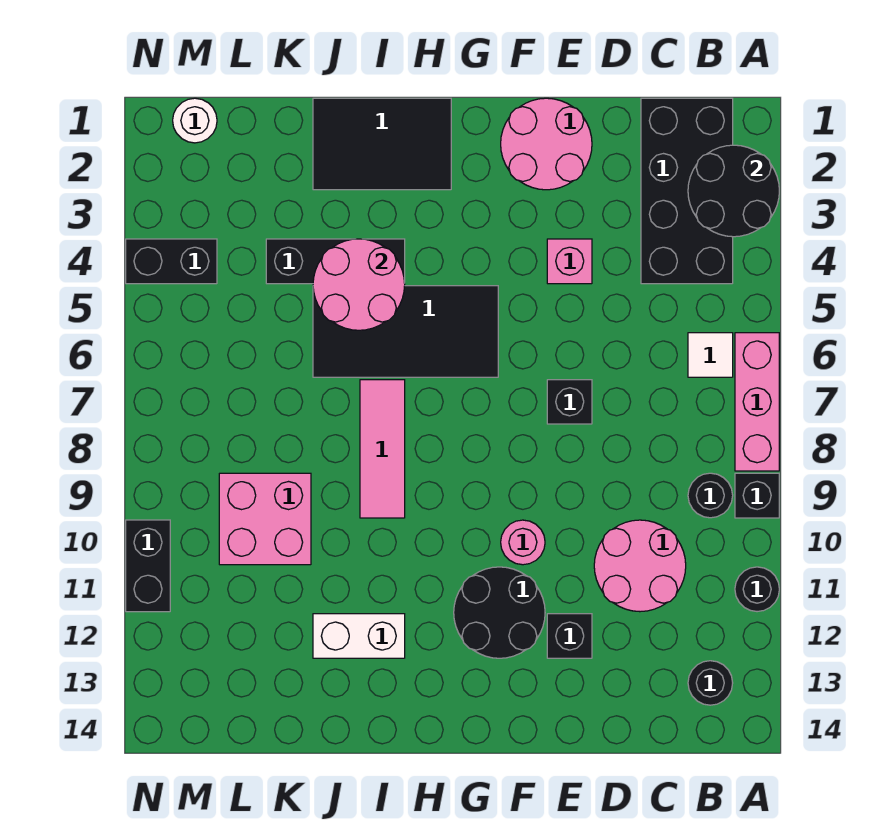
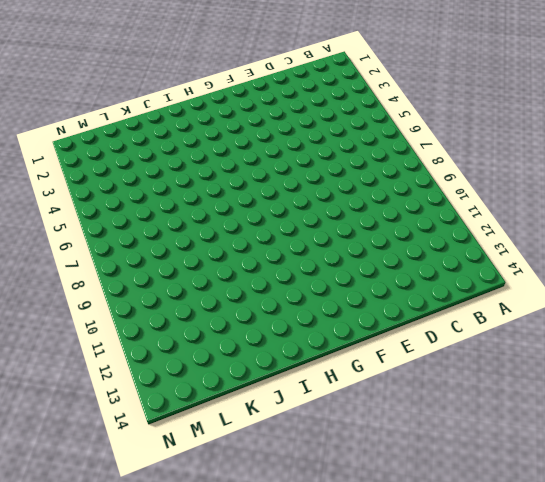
none -> pink brick A6:A8 level 1
none -> black brick A9 level 1
none -> black round brick A11 level 1

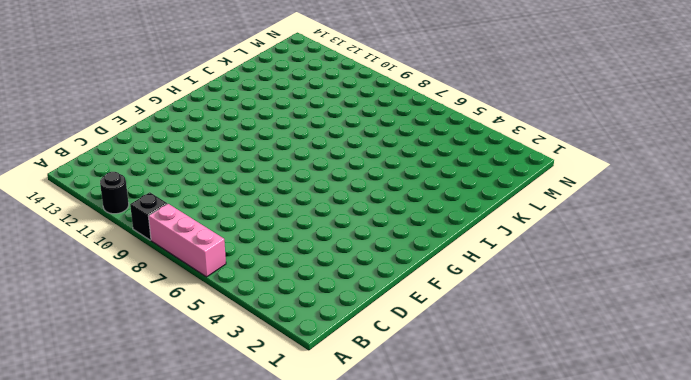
none -> black brick B1:C4 level 1
none -> white tile B6 level 1
none -> black round brick B9 level 1

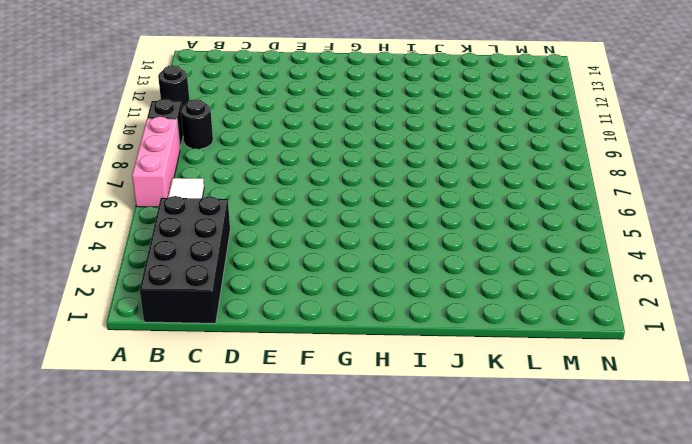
none -> black round brick B13 level 1
none -> pink round brick C10:D11 level 1
none -> pink round brick E1:F2 level 1

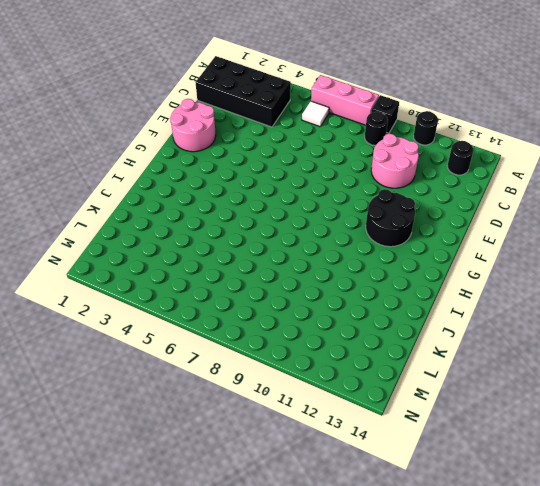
none -> pink brick E4 level 1
none -> black brick E7 level 1
none -> black brick E12 level 1

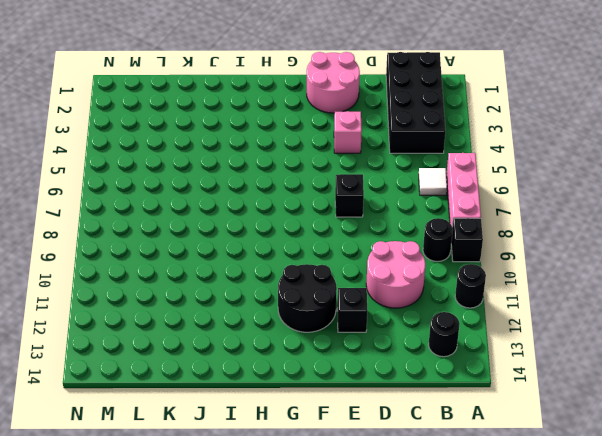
none -> pink round brick F10 level 1
none -> black tile G5:J6 level 1
none -> black tile H1:J2 level 1

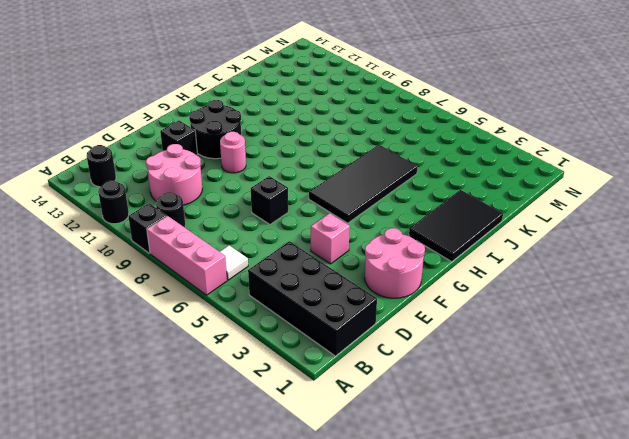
none -> black brick I4:K4 level 1
none -> pink tile I7:I9 level 1
none -> white brick I12:J12 level 1

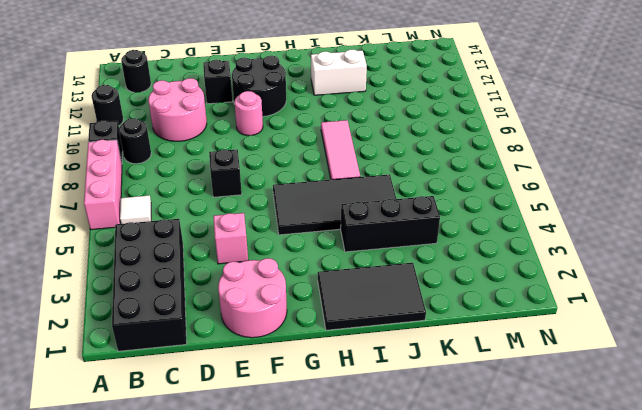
none -> pink brick K9:L10 level 1
none -> white round brick M1 level 1
none -> black brick M4:N4 level 1

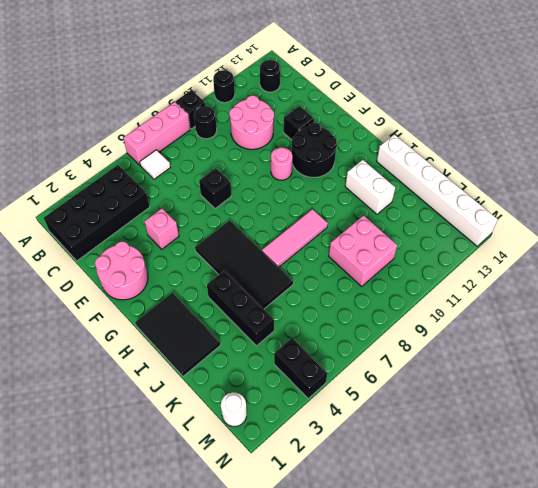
white brick I14:N14 level 1 -> none
none -> black brick N10:N11 level 1
none -> black round brick A2:B3 level 2
none -> pink round brick I4:J5 level 2

